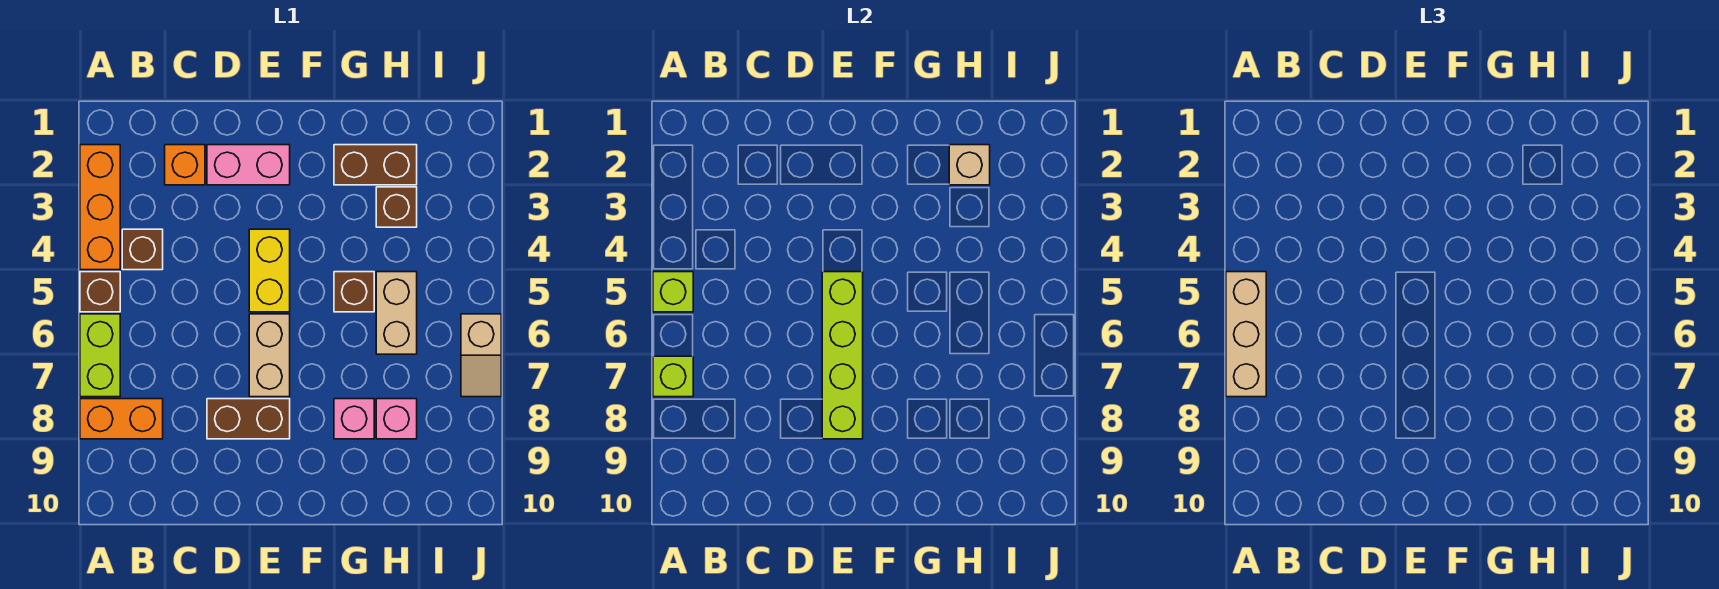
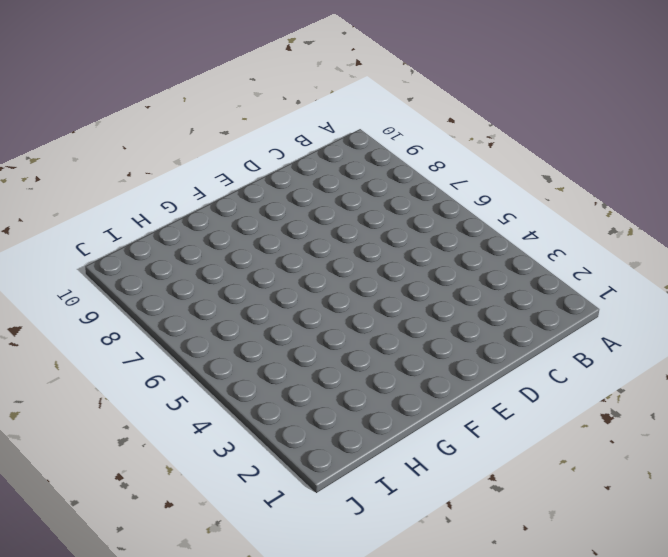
none -> orange brick A2:A4 level 1
none -> brown brick A5 level 1
none -> lime brick A6:A7 level 1

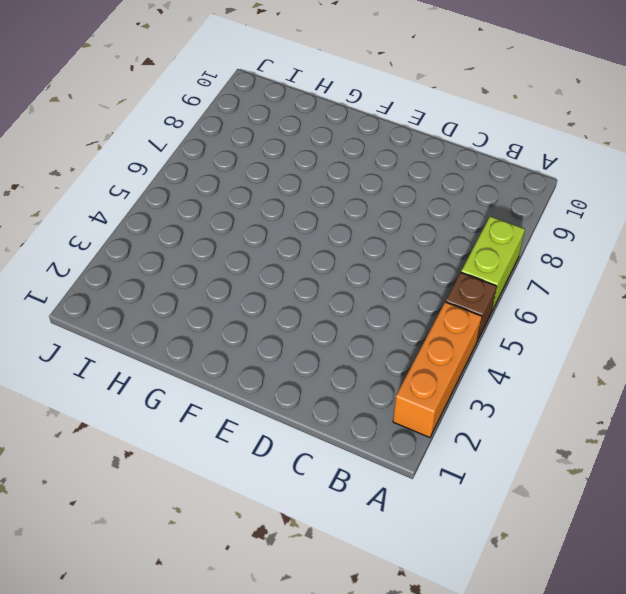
none -> orange brick A8:B8 level 1
none -> brown brick B4 level 1
none -> orange brick C2 level 1

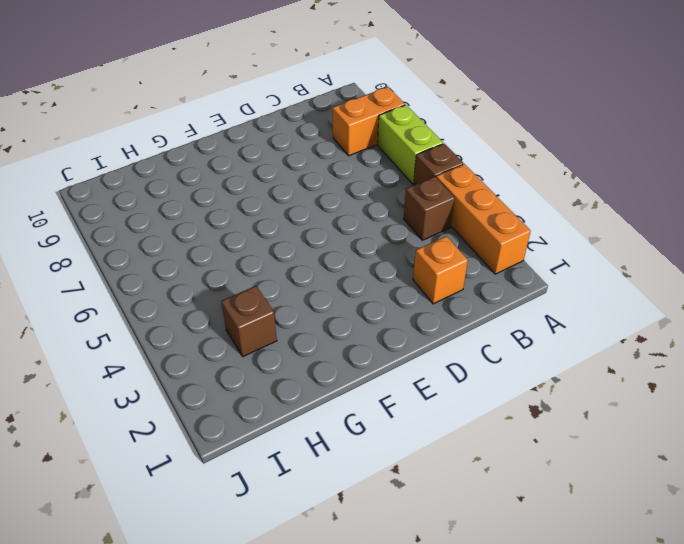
none -> pink brick D2:E2 level 1
none -> brown brick D8:E8 level 1
none -> yellow brick E4:E5 level 1

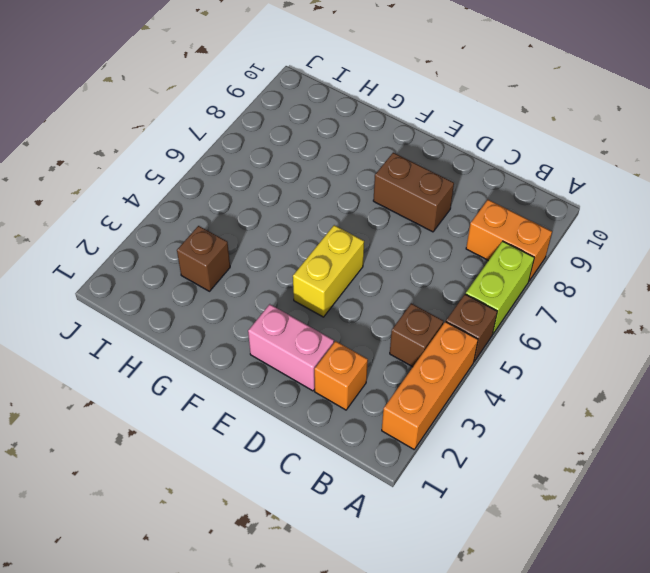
none -> tan brick E6:E7 level 1
none -> brown brick G2:H2 level 1
none -> brown brick G5 level 1

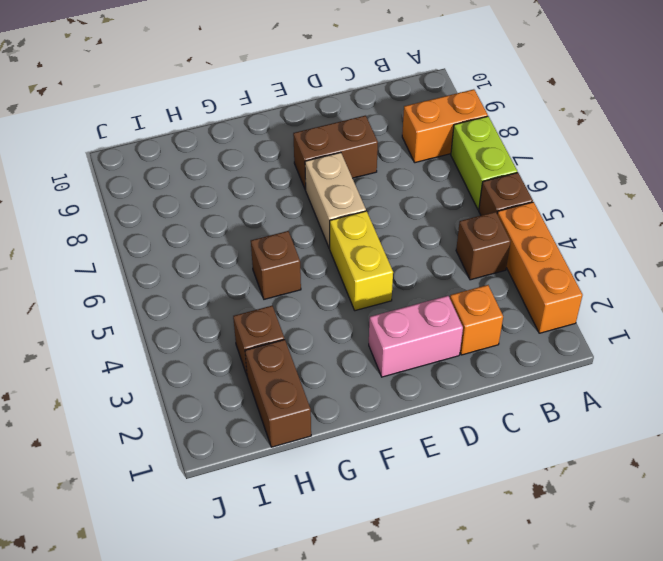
brown brick H1:H2 level 1 -> brown brick G2:H2 level 1
none -> pink brick G8 level 1
none -> tan brick H5:H6 level 1
none -> pink brick H8 level 1

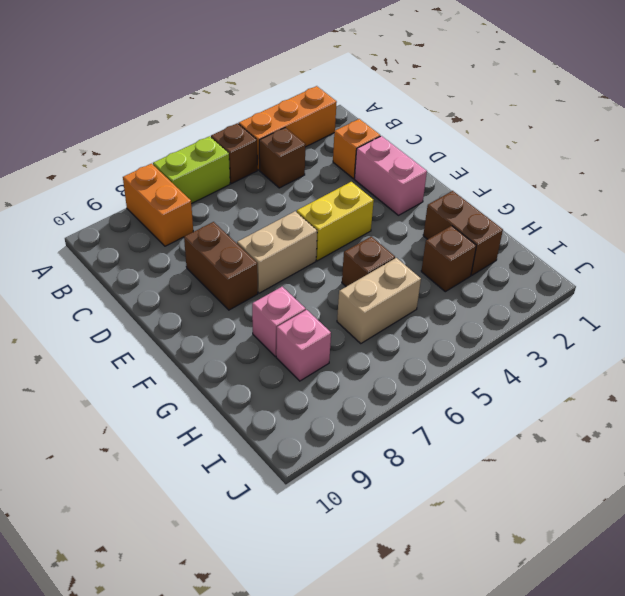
none -> tan slope J6:J7 level 1 top 6
none -> lime brick A5 level 2
none -> lime brick A7 level 2

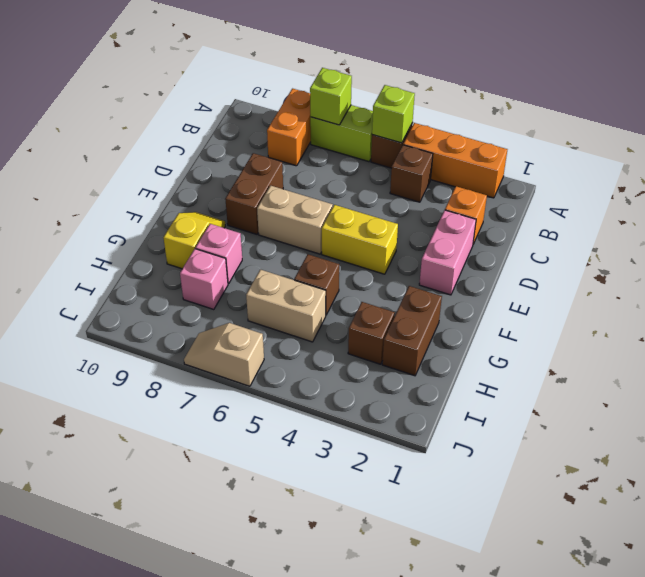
yellow slope F9:G9 level 1 top G -> none
none -> lime brick E5:E8 level 2
none -> tan brick H2 level 2
none -> tan brick A5:A7 level 3

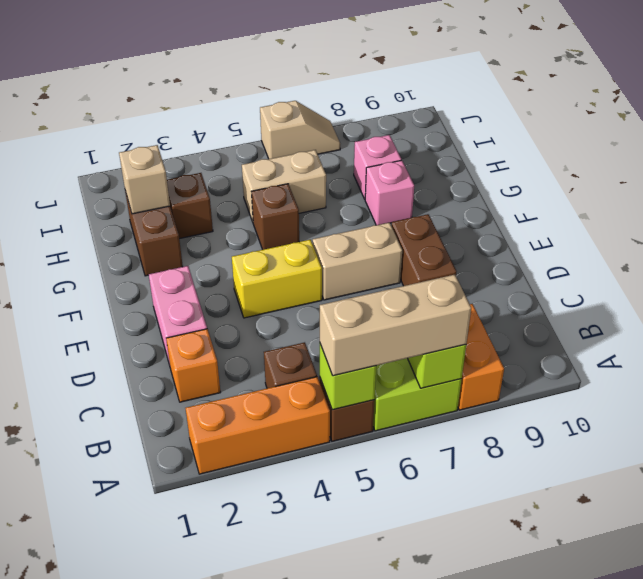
none -> lime brick E5:E8 level 2

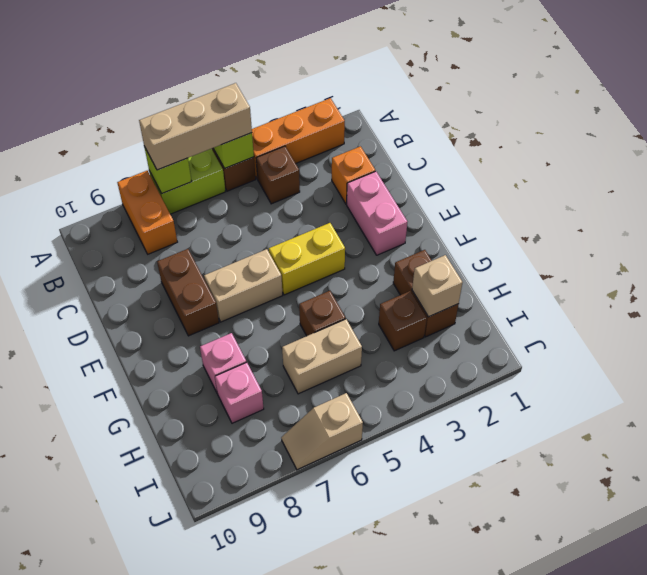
none -> lime brick E5:E8 level 2

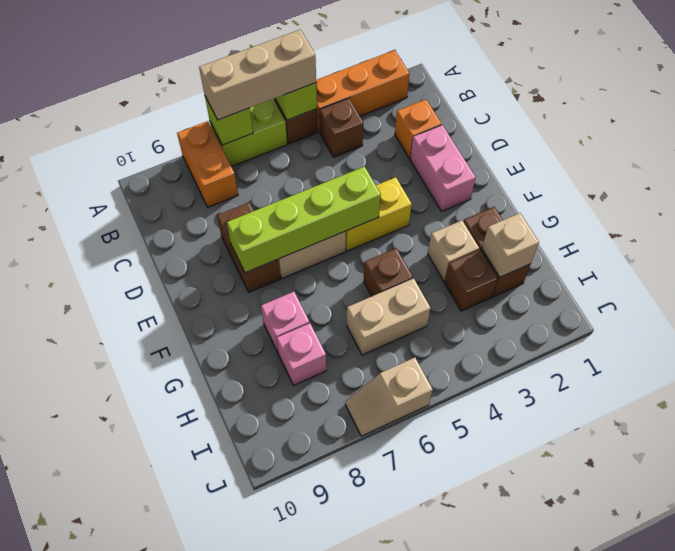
tan brick G3 level 1 -> none

